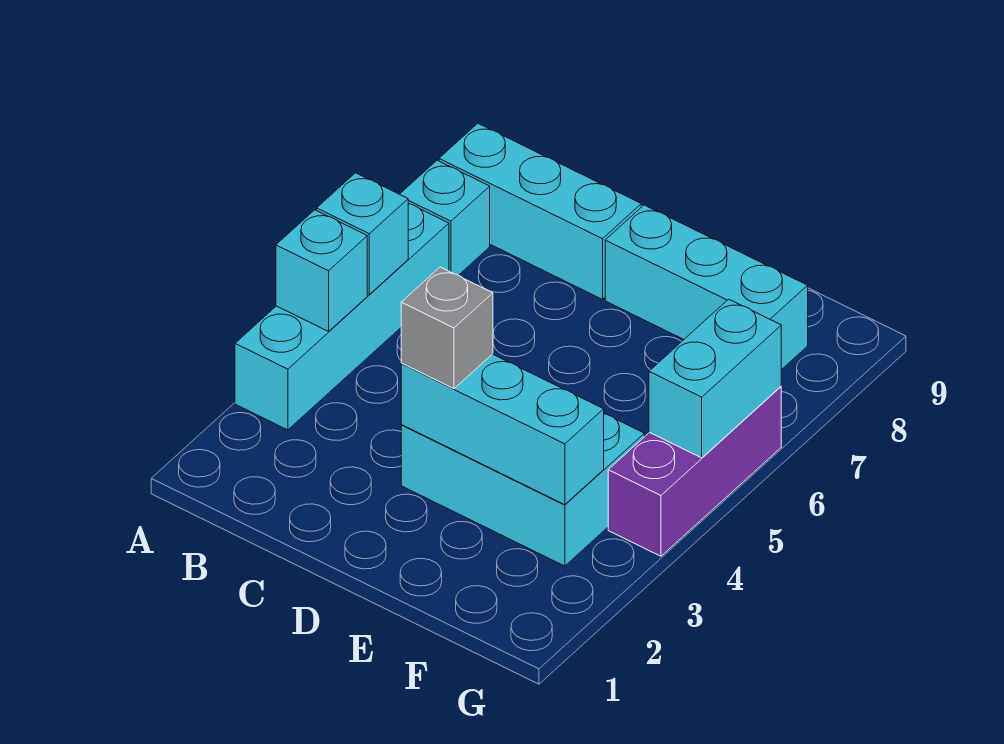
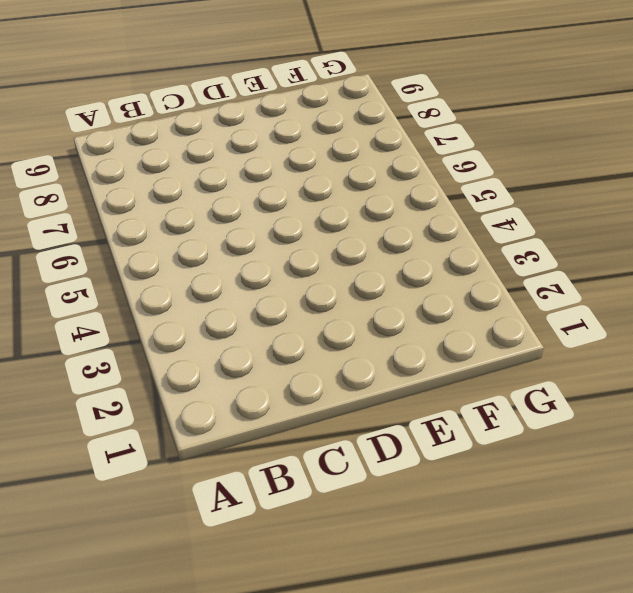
none -> cyan brick A3:A6 level 1
none -> cyan brick A7 level 1

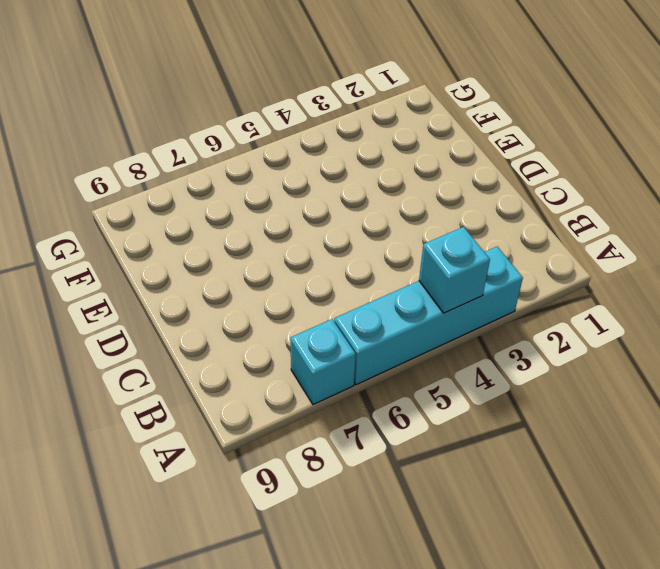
none -> cyan brick A8:C8 level 1
none -> cyan brick D3:F4 level 1

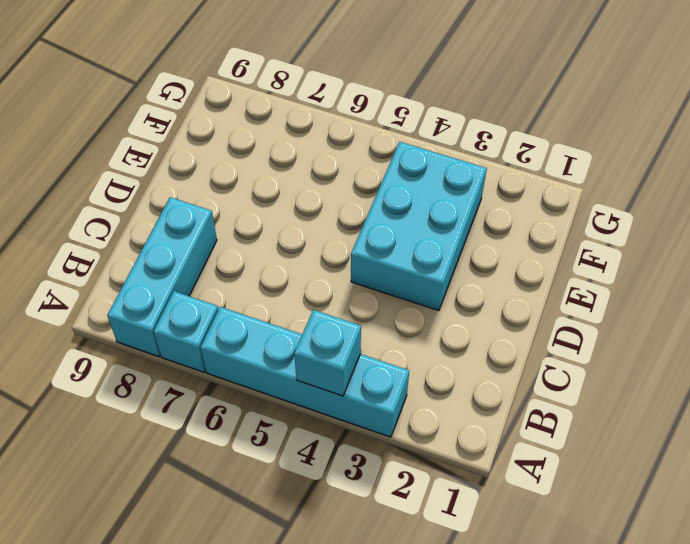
none -> cyan brick D8:F8 level 1
none -> purple brick G4:G6 level 1

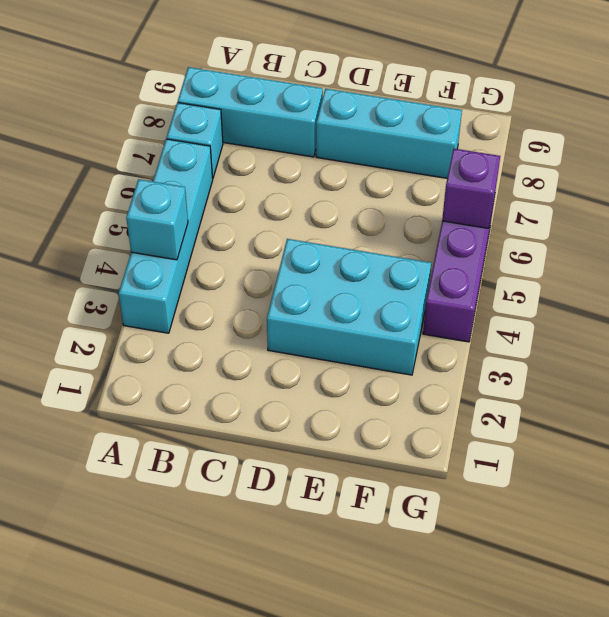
purple brick G6 level 2 -> cyan brick G5:G6 level 2
none -> cyan brick A5 level 2
none -> cyan brick D3:F3 level 2

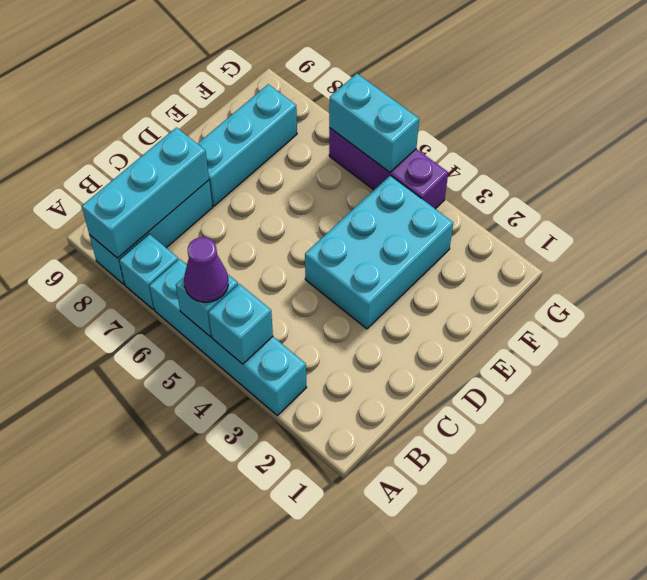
purple cone A5 level 3 -> none
cyan brick A8:C8 level 2 -> cyan brick D3:F3 level 2
none -> grey brick D3 level 3

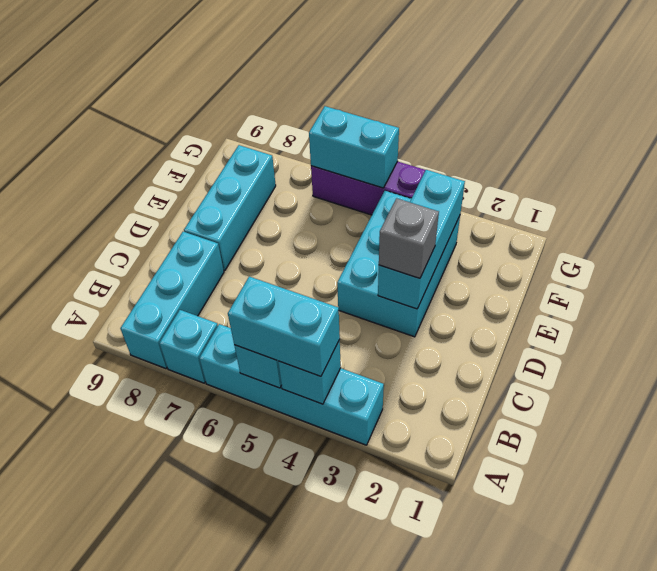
cyan brick A4:A5 level 3 -> none

